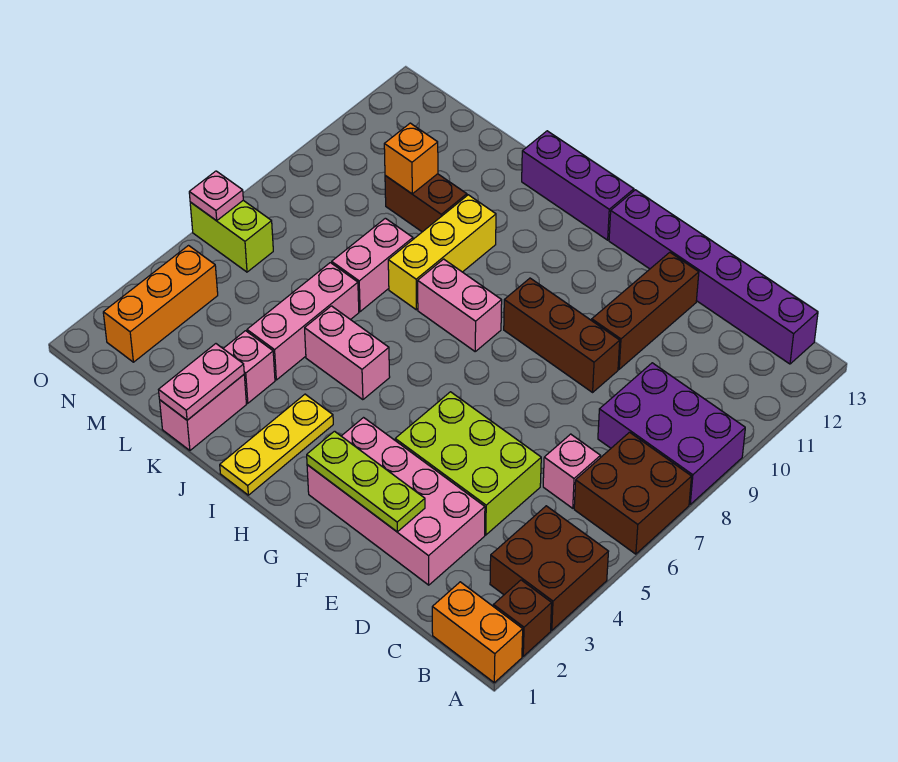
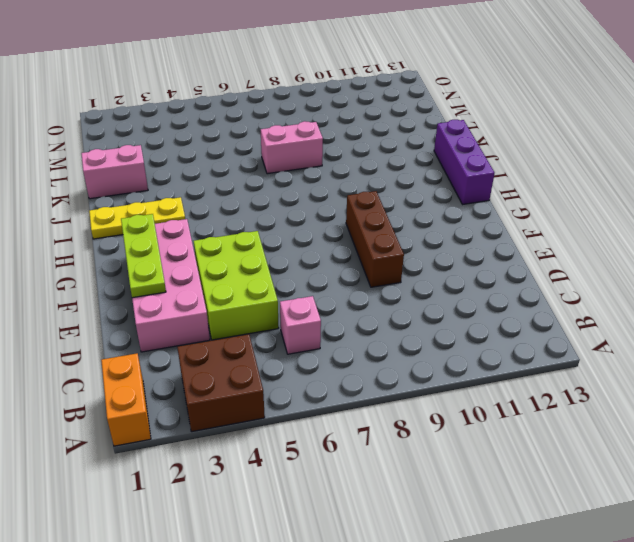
none -> brown brick A2 level 1
none -> brown brick A6:B7 level 1
none -> purple brick A8:C9 level 1

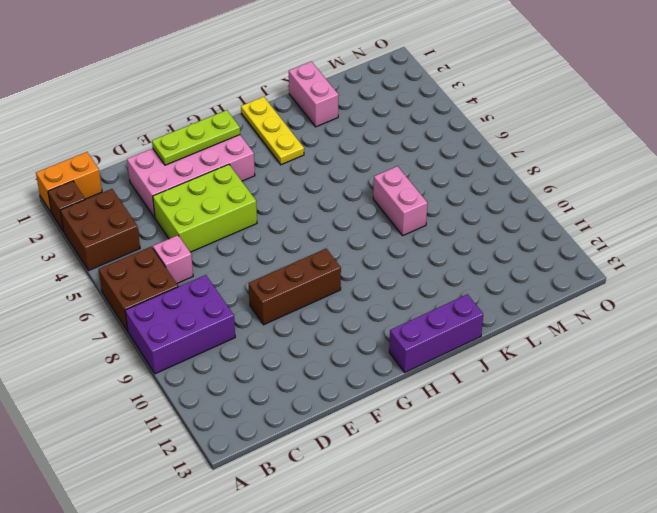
none -> purple brick B13:G13 level 1
none -> brown brick E10:E12 level 1
none -> pink brick H8:I8 level 1

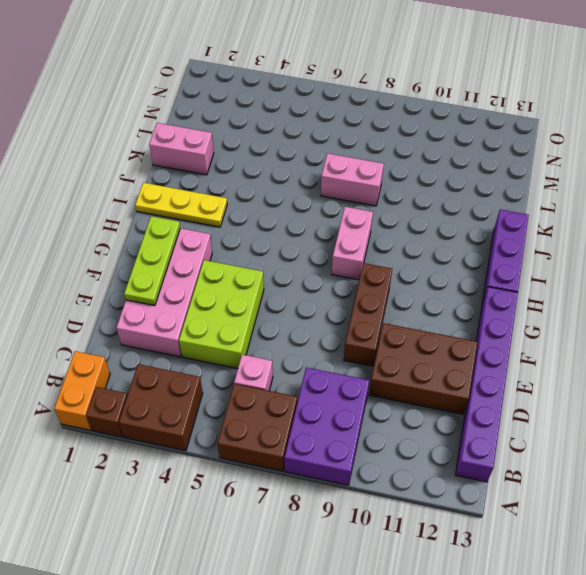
brown brick D10:E12 level 1 -> brown brick E10:E12 level 1
none -> pink brick I5:J5 level 1
none -> yellow brick J8:J10 level 1
none -> pink brick K3 level 1

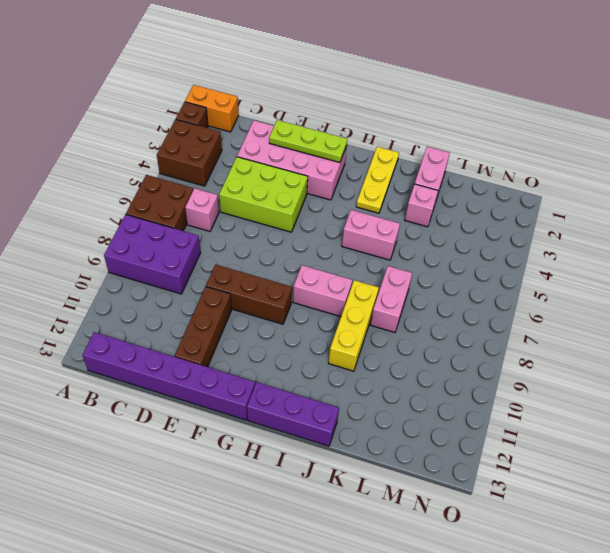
none -> pink brick K4:K6 level 1
none -> brown brick K10:L10 level 1
none -> orange brick N2:N4 level 1

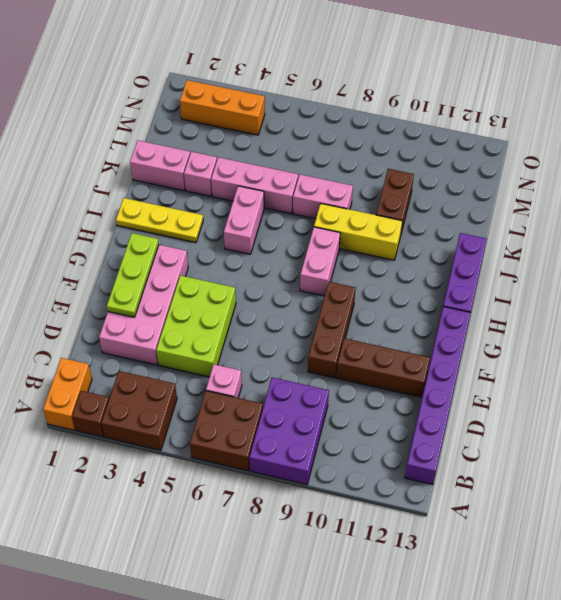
none -> lime brick N6:O6 level 1
none -> pink plate K1:K2 level 2
none -> orange brick L10 level 2

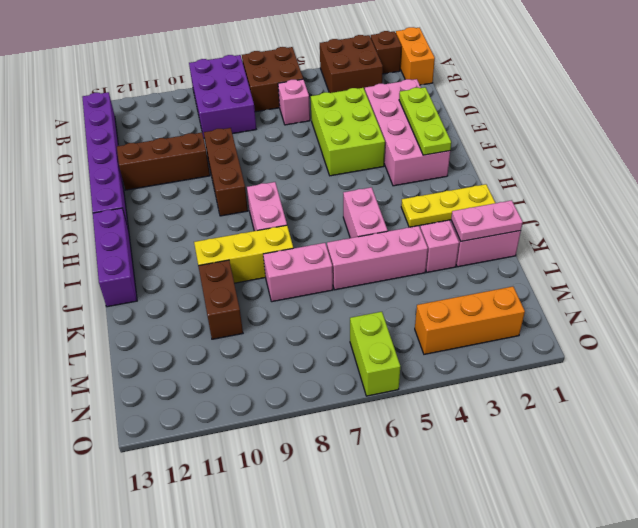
none -> orange brick L10 level 2
none -> pink plate O6 level 2

